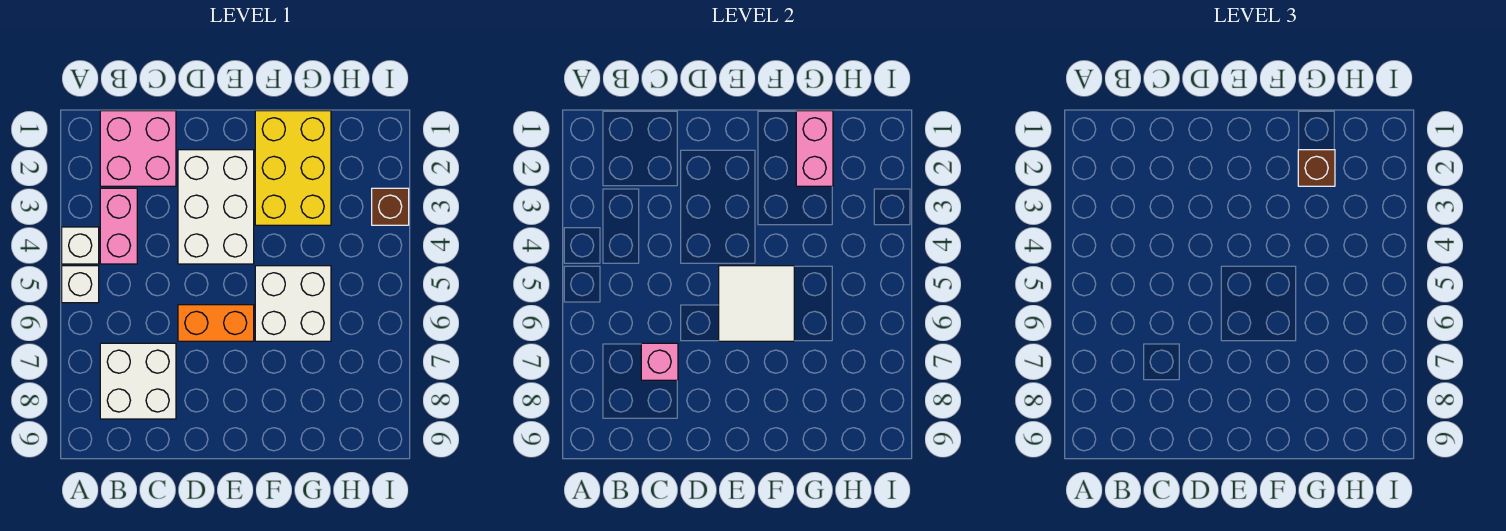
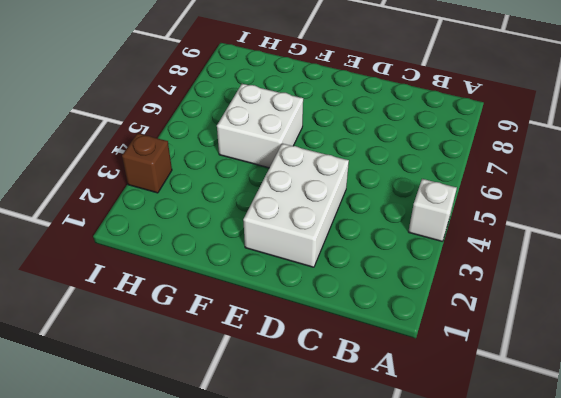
none -> white brick A5 level 1
none -> pink brick B1:C2 level 1
none -> pink brick B3:B4 level 1

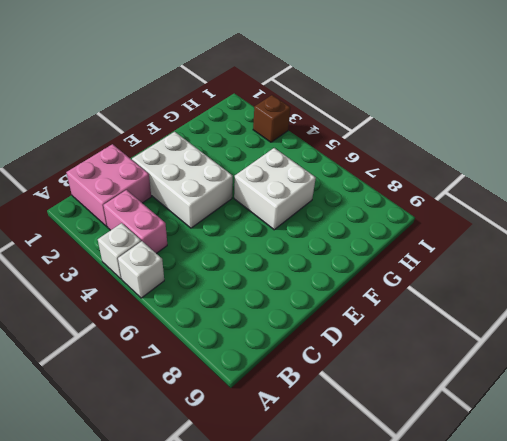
none -> white brick B7:C8 level 1
none -> orange brick D6:E6 level 1
none -> yellow brick F1:G3 level 1

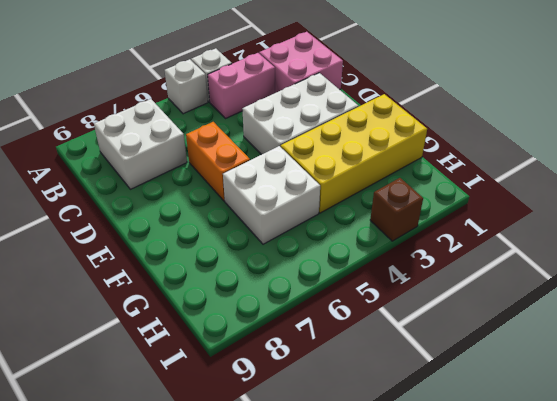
yellow brick F1:G4 level 1 -> yellow brick F1:G3 level 1
none -> pink brick C7 level 2
none -> white tile E5:F6 level 2
none -> pink brick G1:G2 level 2

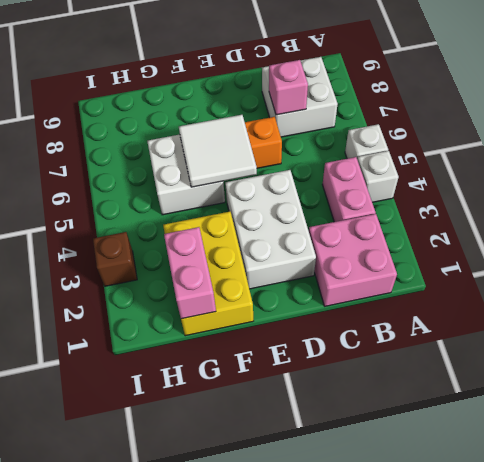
none -> brown brick G2 level 3

